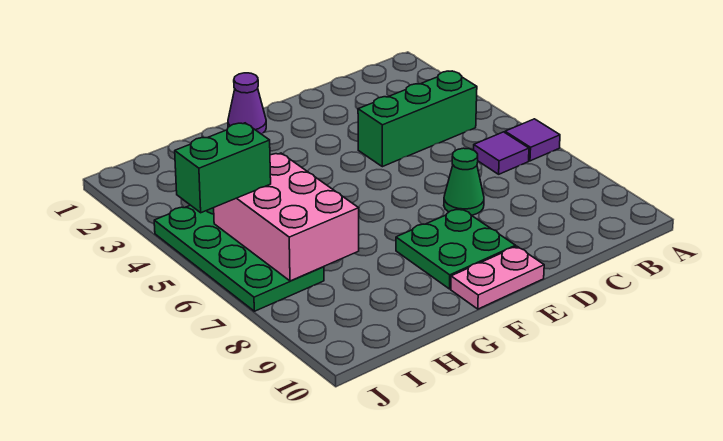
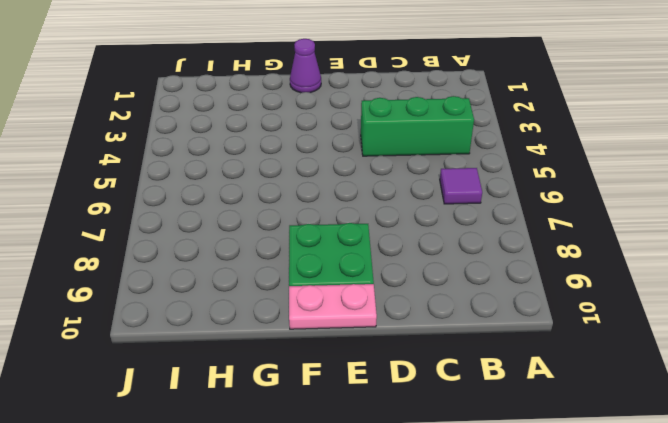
none -> purple tile A6 level 1
none -> green cone D7 level 1

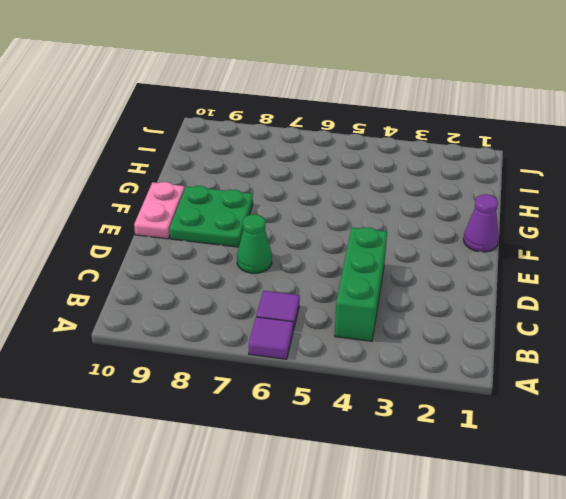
none -> green plate I4:J7 level 1
none -> pink brick H5:I7 level 2

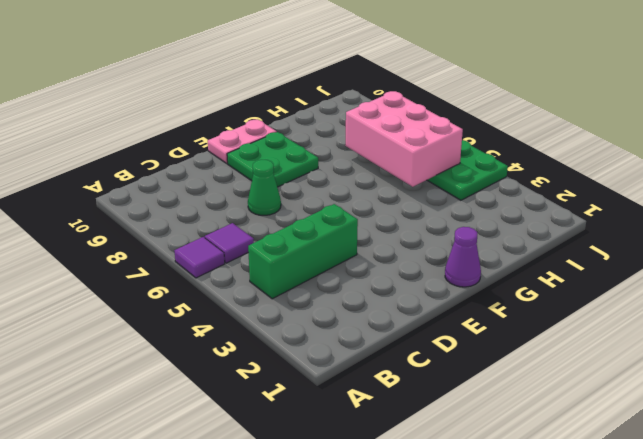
none -> green brick I5:J5 level 3

